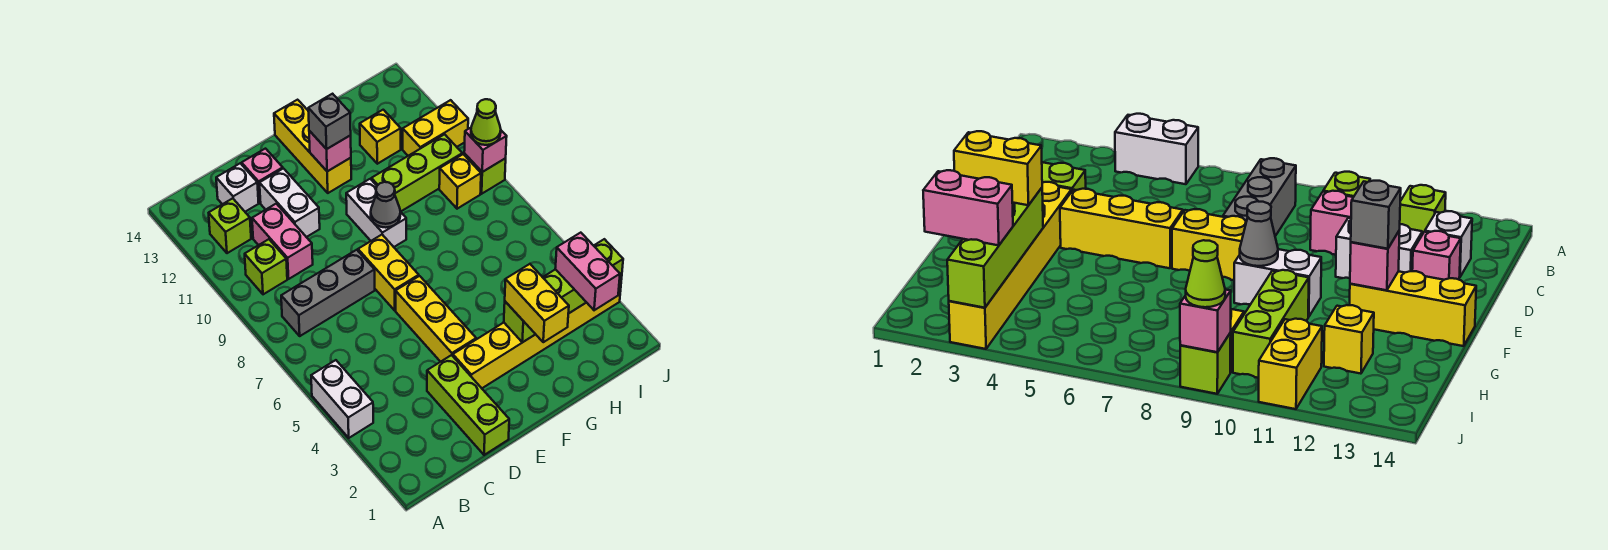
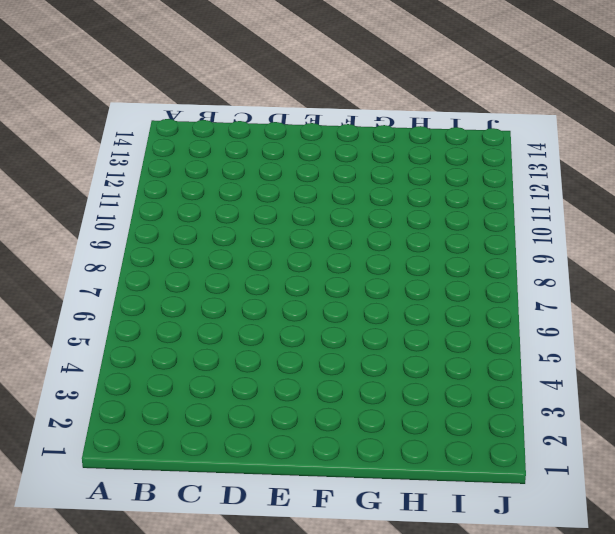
none -> white brick A4:A5 level 1
none -> grey brick B8:D8 level 1
none -> lime brick B10 level 1

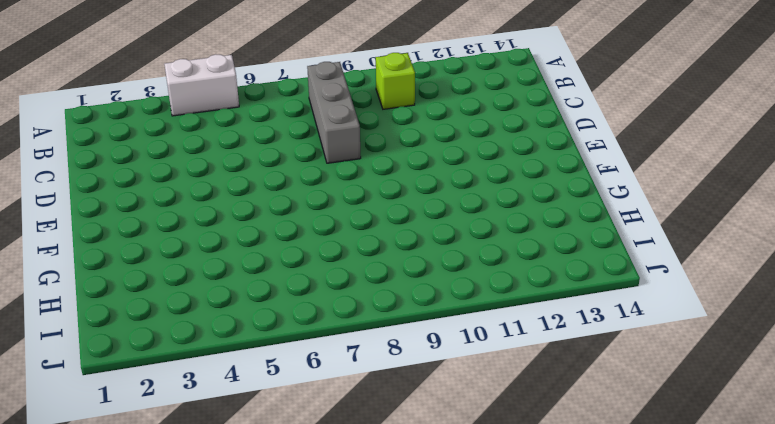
none -> lime brick B12 level 1
none -> pink brick C10:C11 level 1
none -> white brick C13 level 1

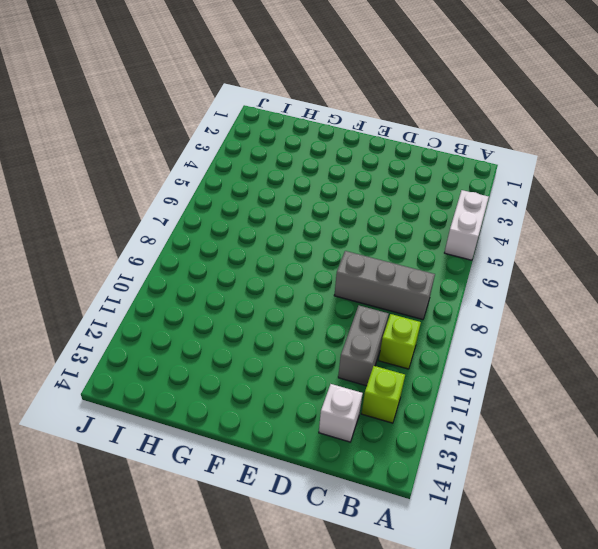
grey brick C10:C11 level 1 -> pink brick C10:C11 level 1
none -> lime brick D1:D3 level 1
none -> white brick D11:D12 level 1
none -> pink brick D13 level 1

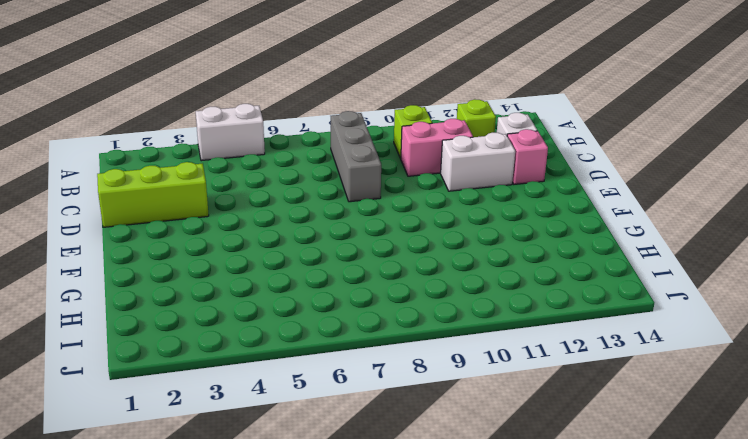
none -> yellow brick E3:J3 level 1
none -> yellow brick E4:E6 level 1
none -> yellow brick E7:E8 level 1

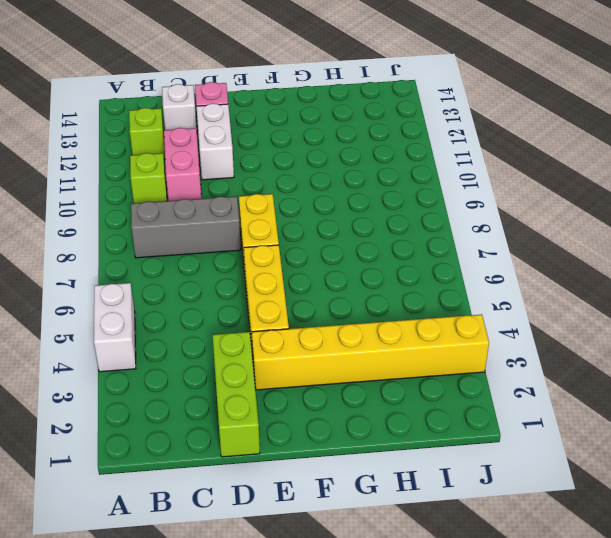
none -> white brick F9:F10 level 1
none -> yellow brick F12:F14 level 1
none -> lime brick G10:I10 level 1

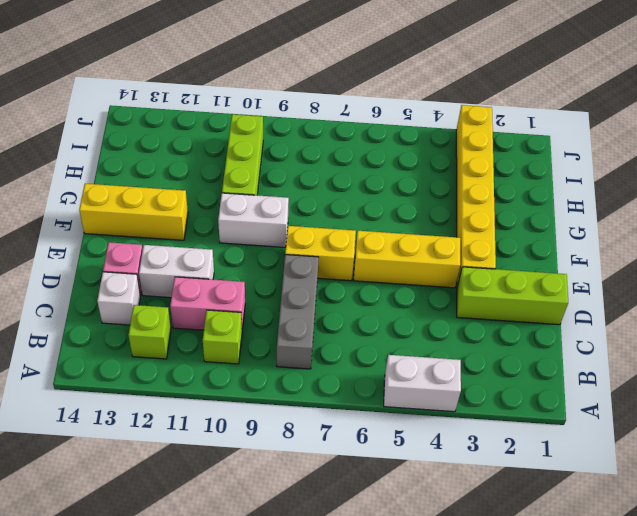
none -> yellow brick H12 level 1
none -> yellow brick I9 level 1
none -> yellow brick I11:J11 level 1

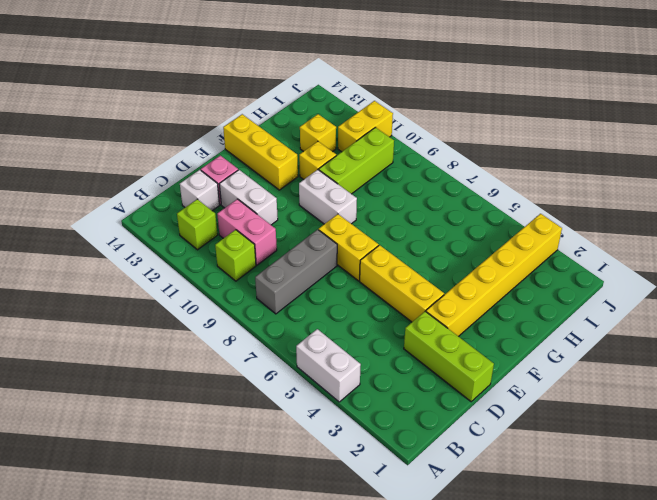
yellow brick G11 level 1 -> yellow brick I9 level 1
none -> lime brick J9 level 1
none -> grey cone F9 level 2
none -> pink brick F12 level 2

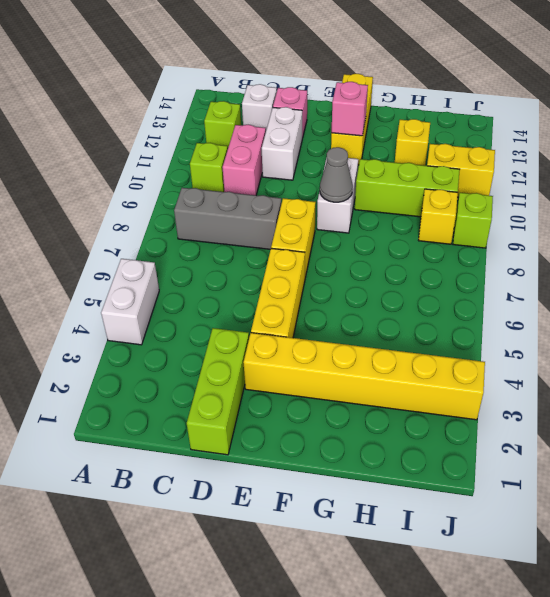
none -> lime brick G3:J3 level 2
none -> pink brick J9 level 2
none -> grey brick F12 level 3

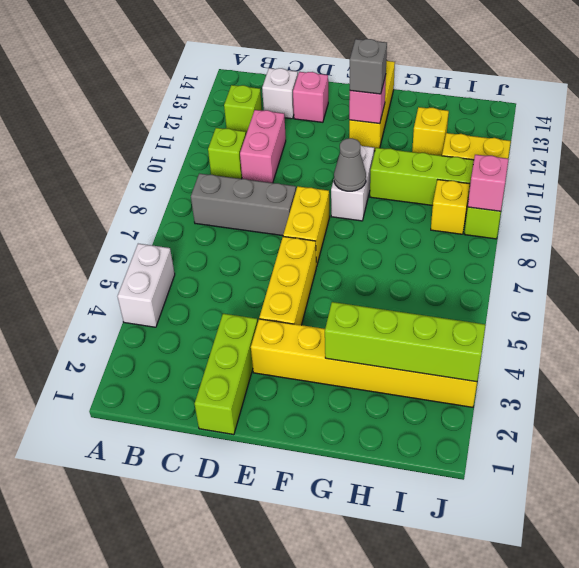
none -> white brick D11:D12 level 1
none -> yellow brick G2:G3 level 3
none -> pink brick I2:I3 level 3

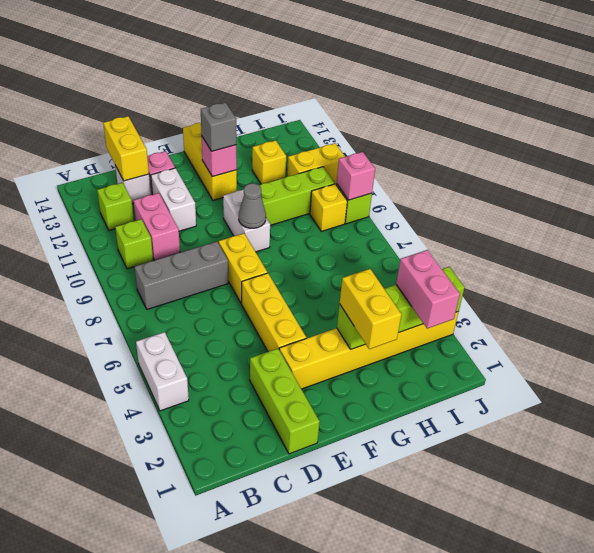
yellow brick C13:C14 level 2 -> none
none -> lime cone J9 level 3

